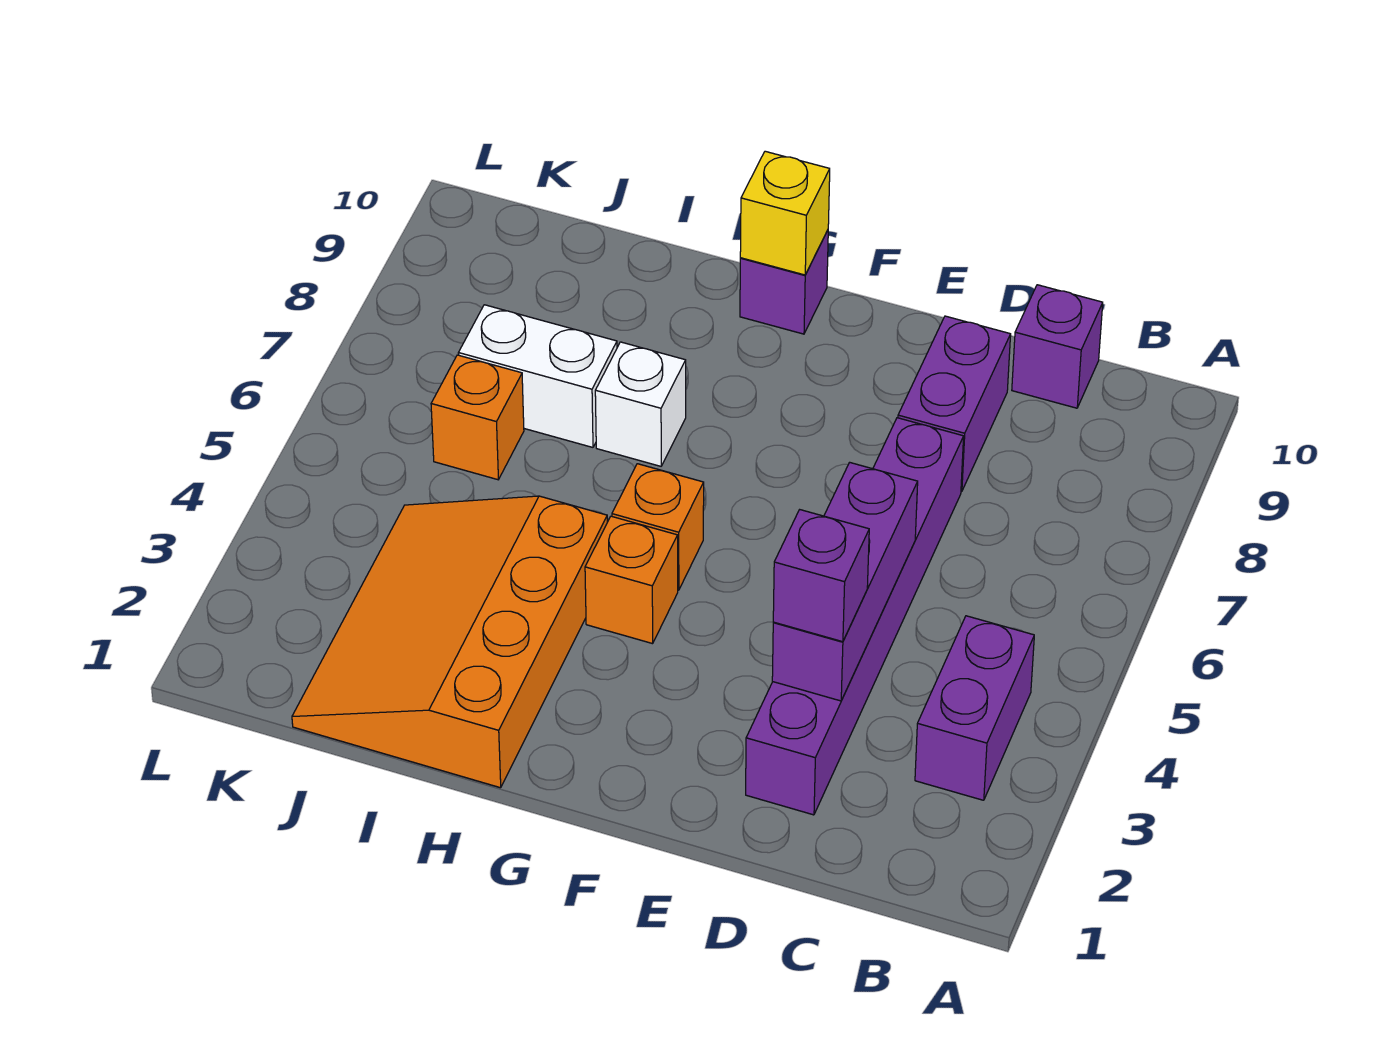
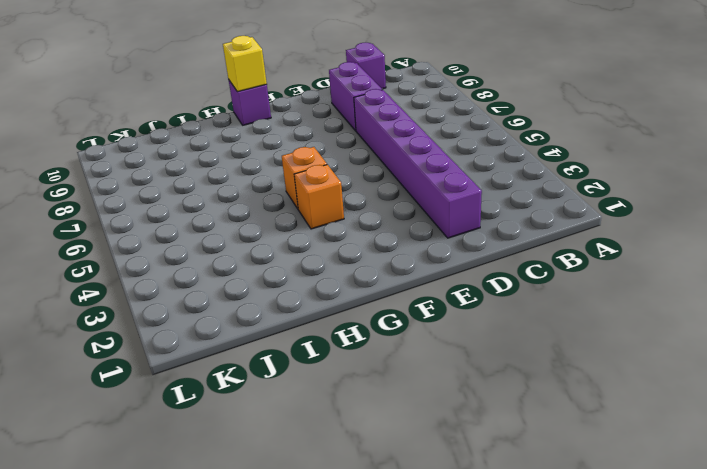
none -> purple brick B3:B4 level 1
none -> orange slope H1:J4 level 1 top H
none -> white brick H7 level 1

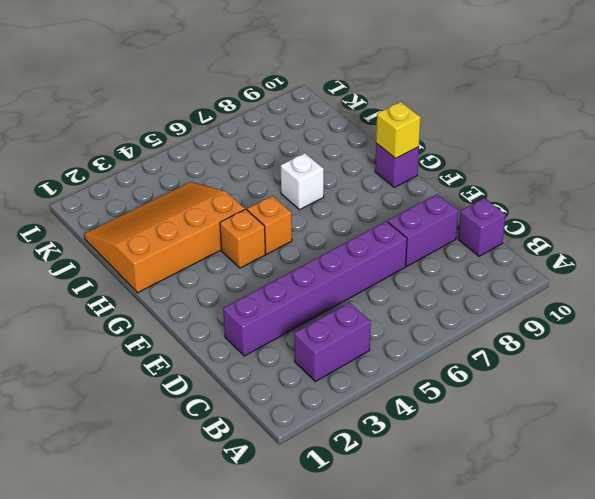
none -> white brick I7:J7 level 1
none -> orange brick J6 level 1
none -> purple brick D3:D5 level 2

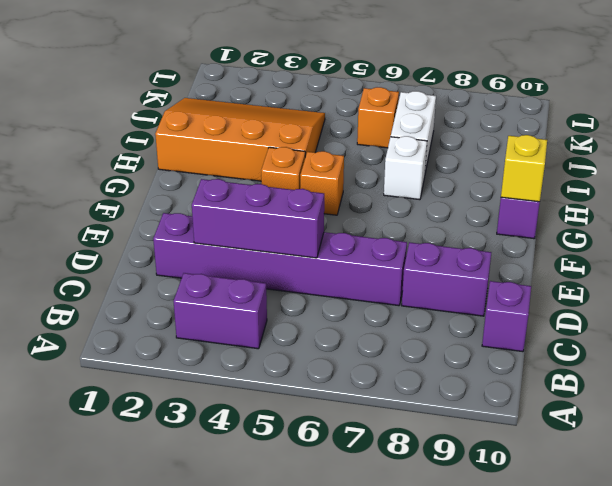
none -> purple brick D3 level 3

